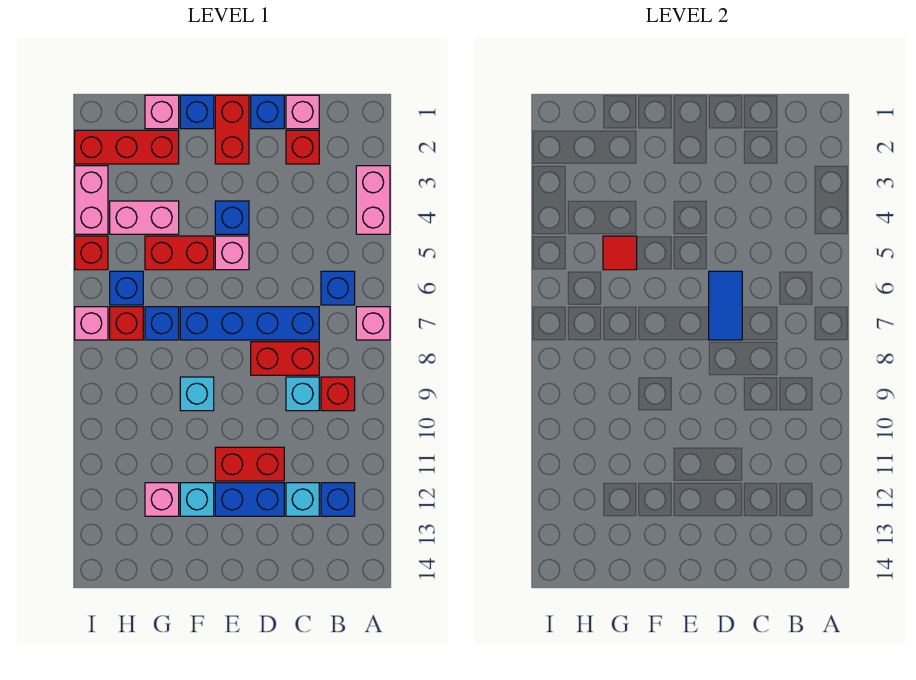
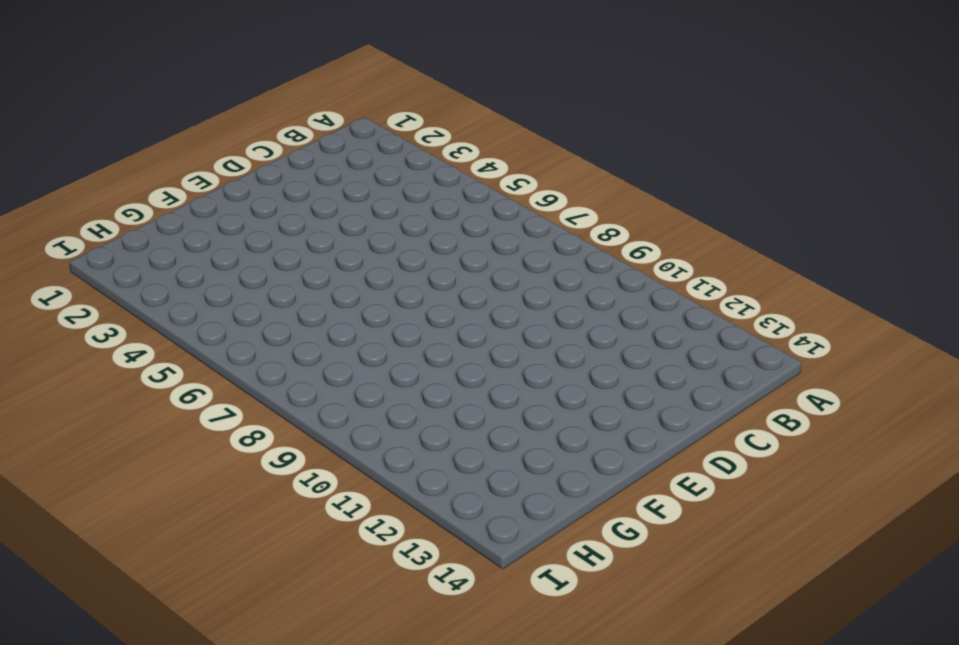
none -> pink brick A3:A4 level 1
none -> pink brick A7 level 1
none -> blue brick B6 level 1
none -> red brick B9 level 1

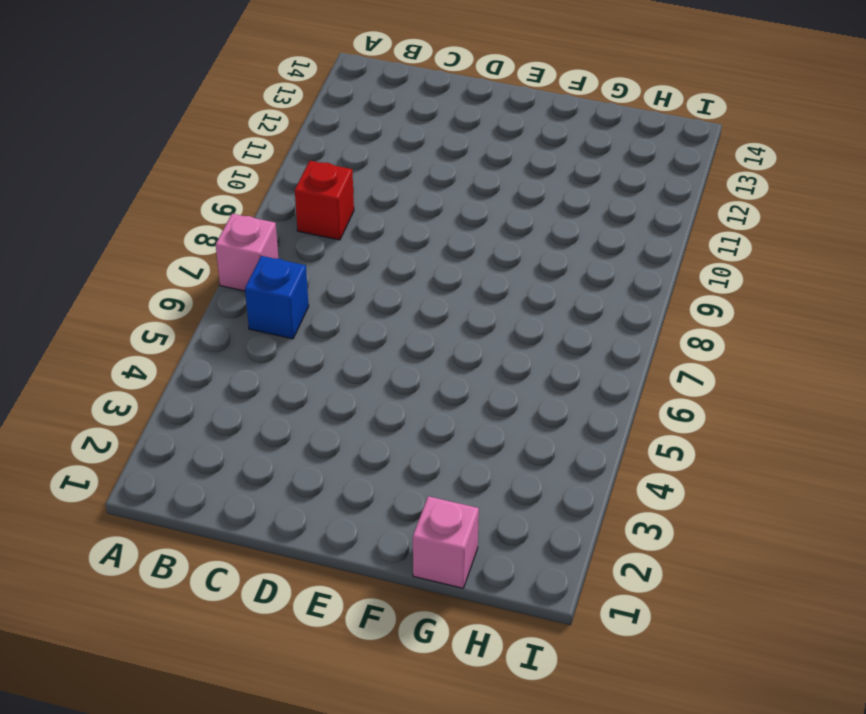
none -> pink brick A3:A4 level 1
none -> blue brick B12 level 1
none -> pink brick C1 level 1
none -> red brick C2 level 1

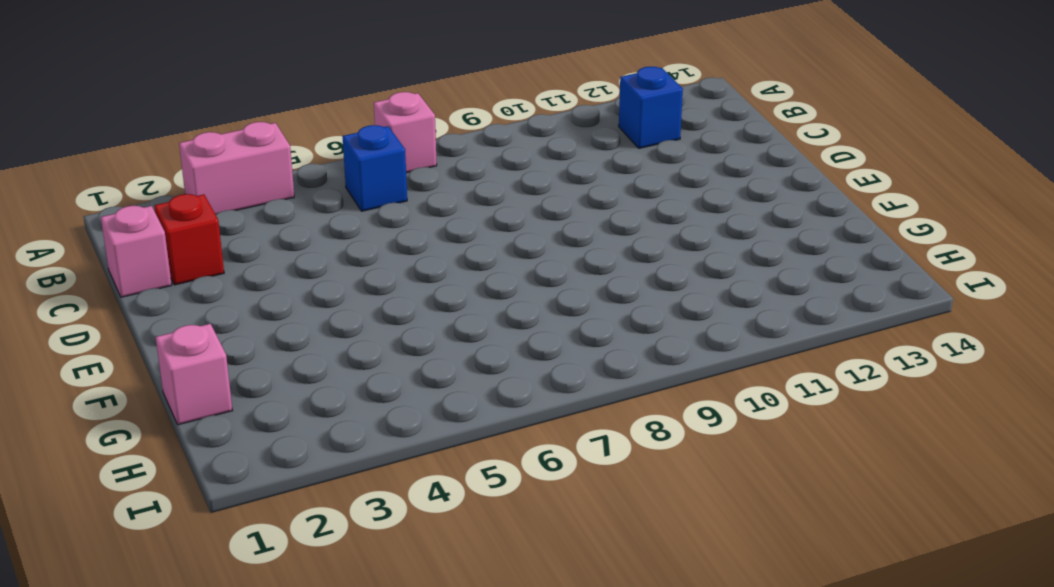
none -> red brick B9 level 1
none -> blue brick C7:F7 level 1
none -> red brick C8:D8 level 1
none -> cyan brick C9 level 1

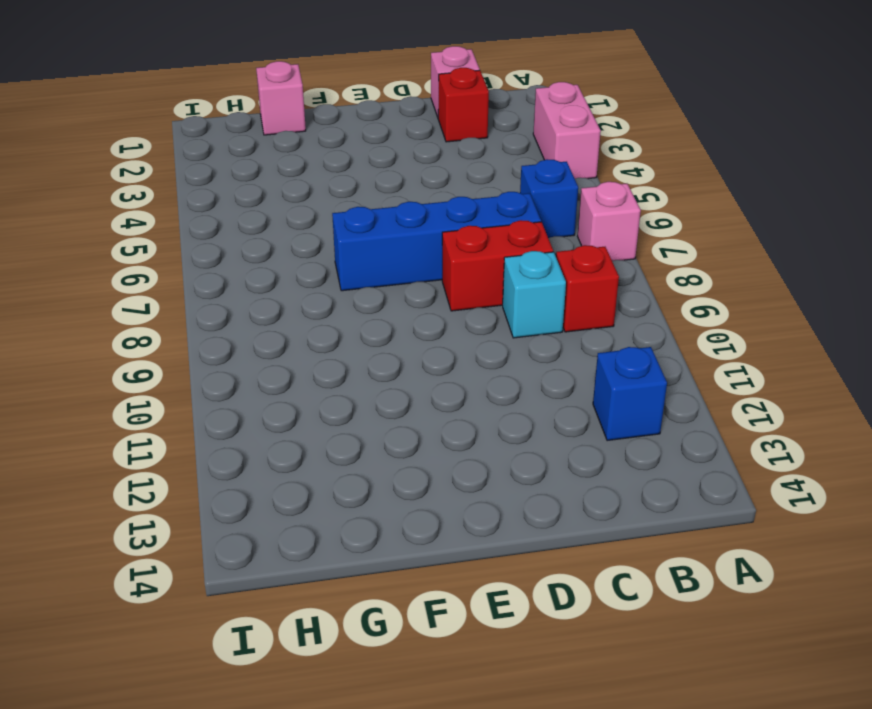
none -> cyan brick C12 level 1
none -> blue brick D1 level 1
none -> red brick D11:E11 level 1
none -> blue brick D12:E12 level 1

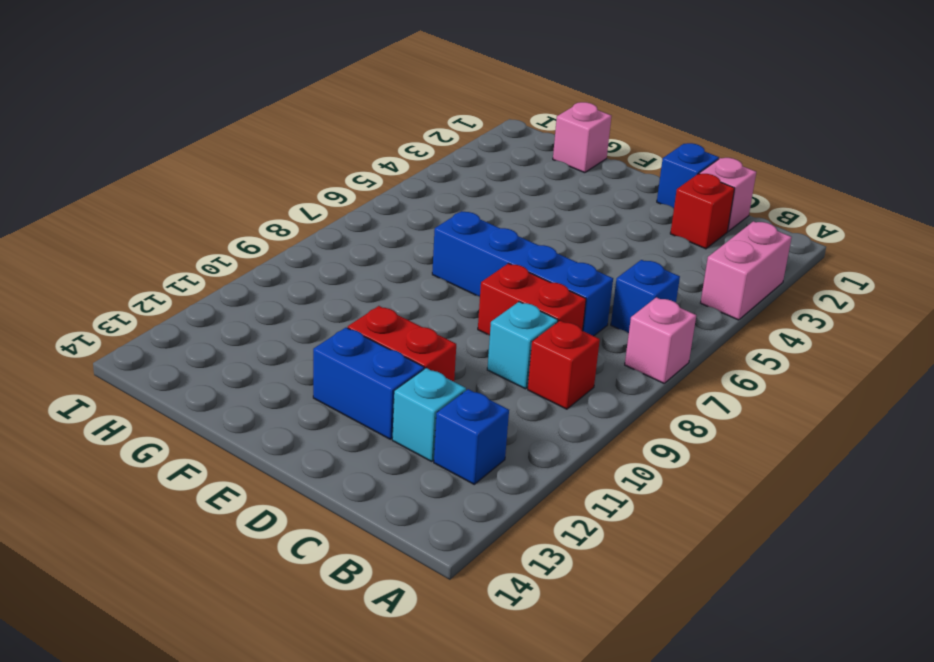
none -> red brick E1:E2 level 1
none -> blue brick E4 level 1
none -> pink brick E5 level 1
none -> blue brick F1 level 1

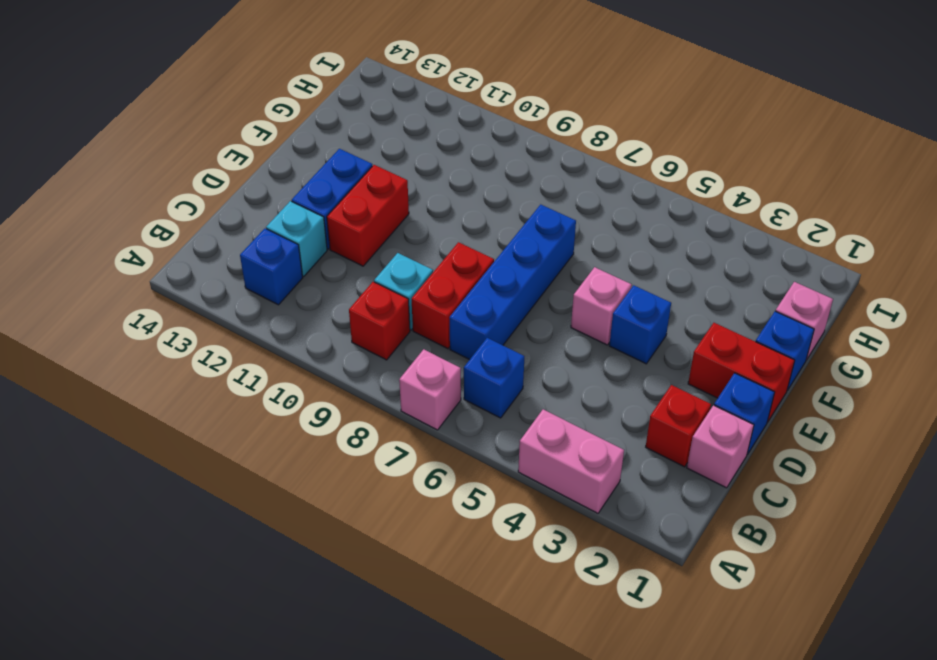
none -> red brick F5:G5 level 1
none -> cyan brick F9 level 1
none -> cyan brick F12 level 1
none -> red brick G2:I2 level 1

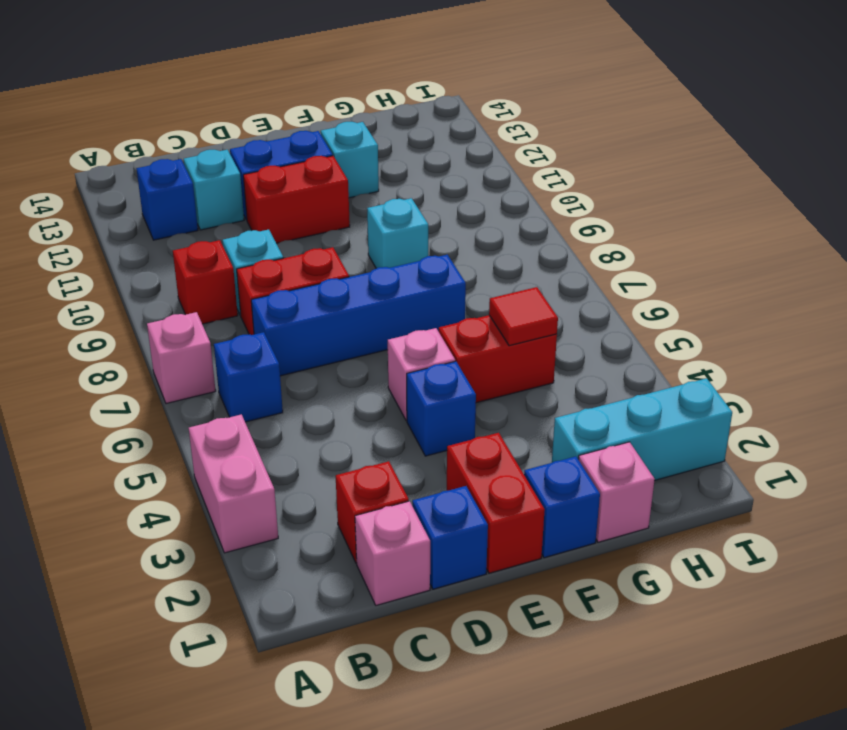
cyan brick G2:I2 level 1 -> red brick G2:I2 level 1
none -> pink brick G4:H4 level 1
none -> blue brick G7 level 1
none -> pink brick G12 level 1
none -> blue brick H6 level 1

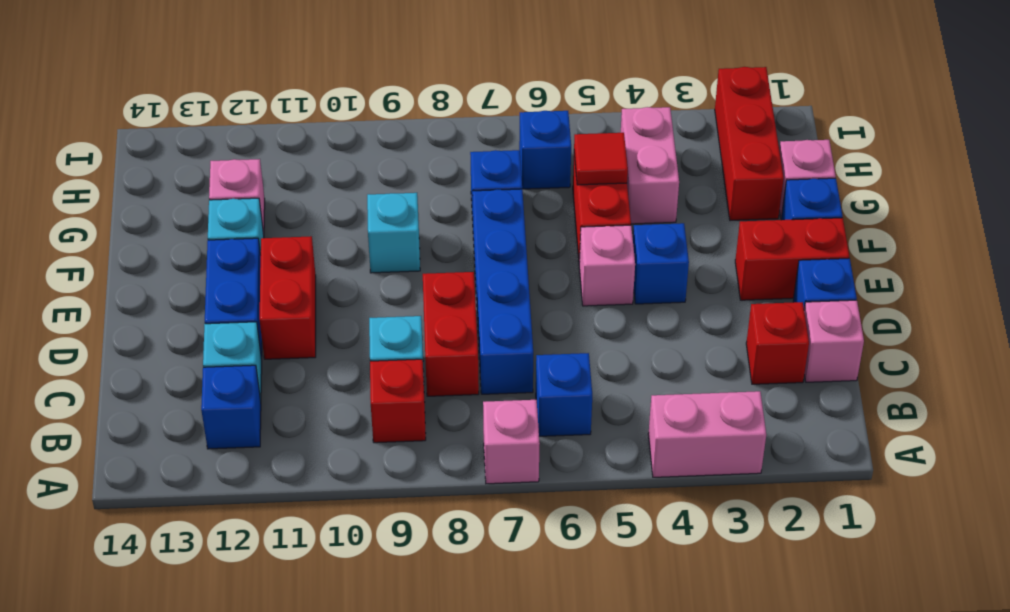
none -> red brick H7 level 1
none -> pink brick I3:I4 level 1
none -> red brick I5 level 1
none -> pink brick I7 level 1

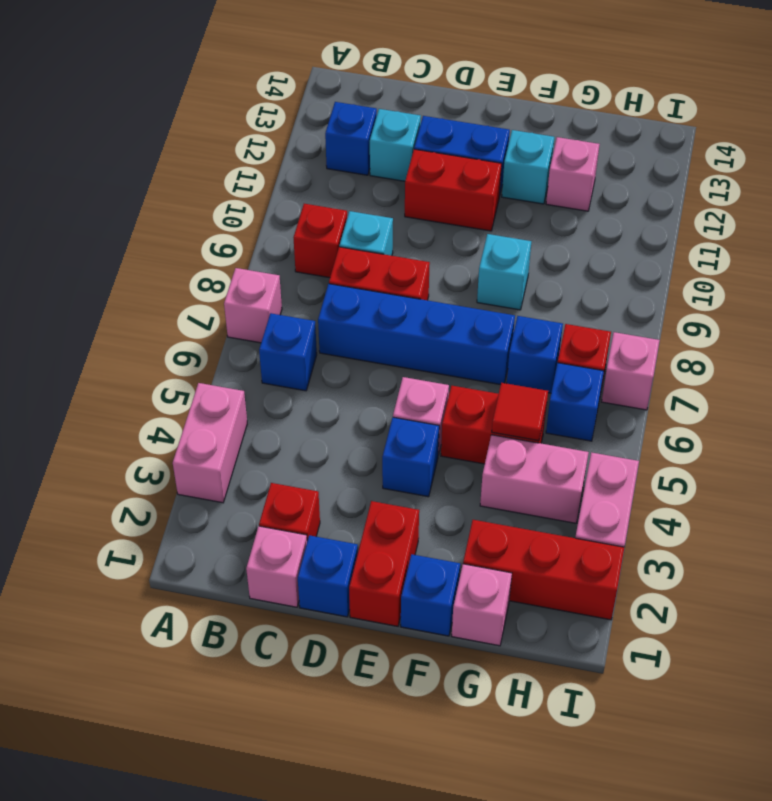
none -> red brick I5 level 1
none -> blue tile D6:D7 level 2

